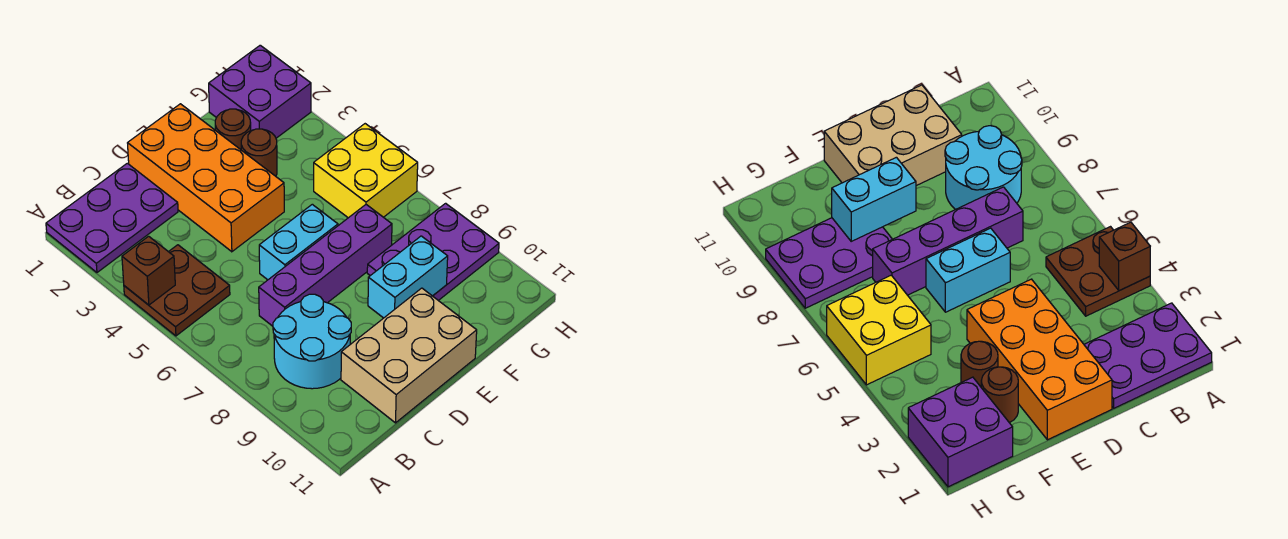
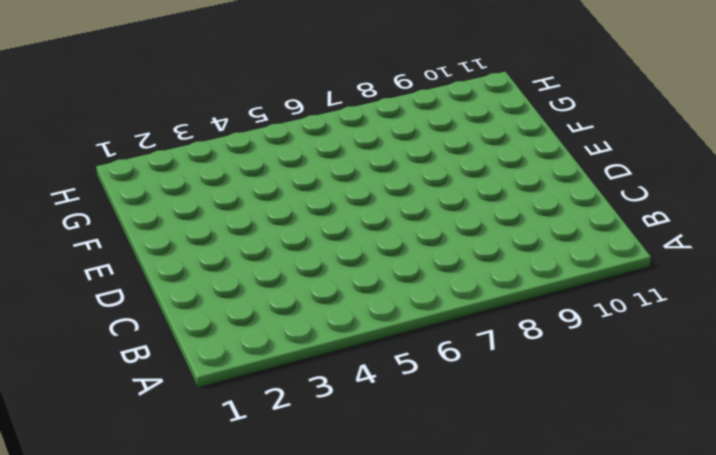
none -> purple plate A1:C2 level 1
none -> brown plate A4:B5 level 1
none -> cyan round brick B8:C9 level 1

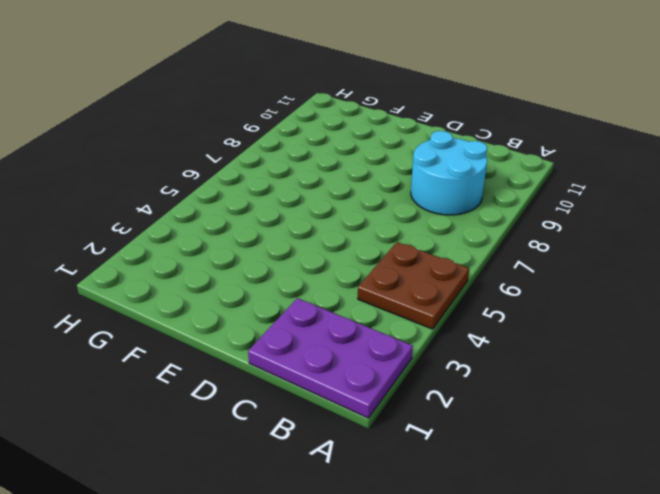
none -> purple brick C7:F7 level 1
none -> tan brick C10:E11 level 1
none -> orange brick D1:E4 level 1

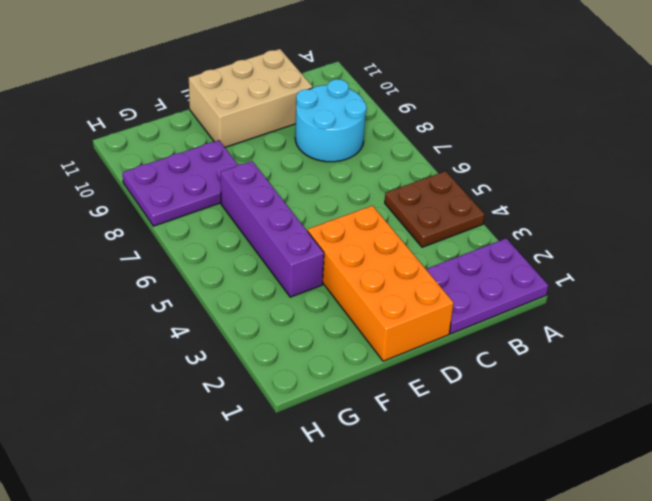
purple brick F4:F7 level 1 -> purple brick C7:F7 level 1
none -> cyan brick D6:E6 level 1
none -> brown round brick F2 level 1
none -> brown round brick F3 level 1

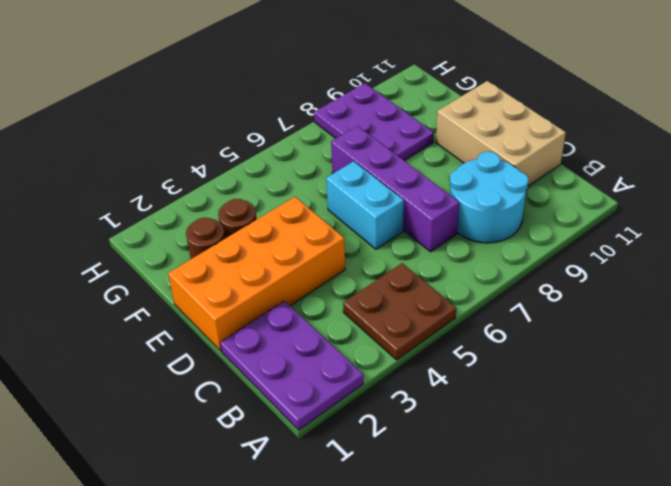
none -> purple brick G1:H2 level 1
none -> yellow brick G5:H6 level 1
none -> brown brick A4 level 2

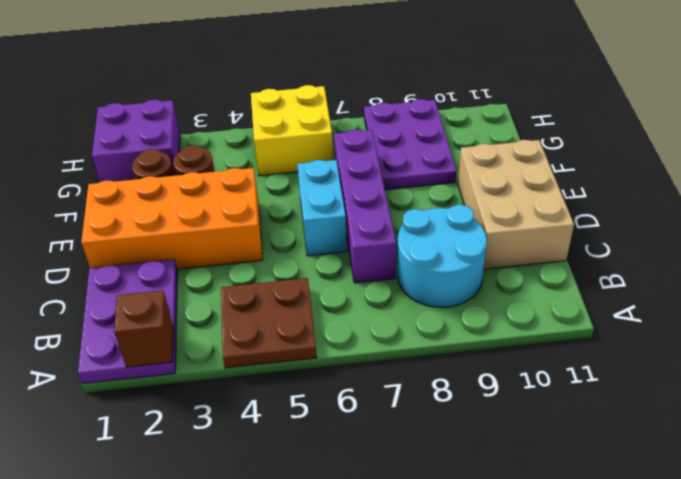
brown brick A2 level 2 -> brown brick A4 level 2
none -> cyan brick E9:F9 level 2

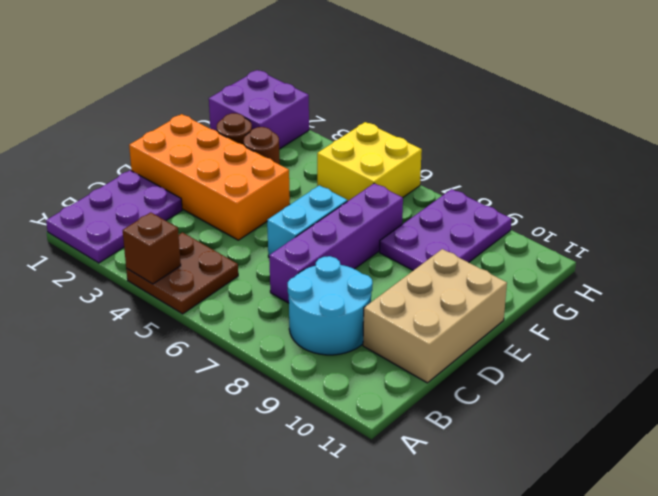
none -> cyan brick E9:F9 level 2

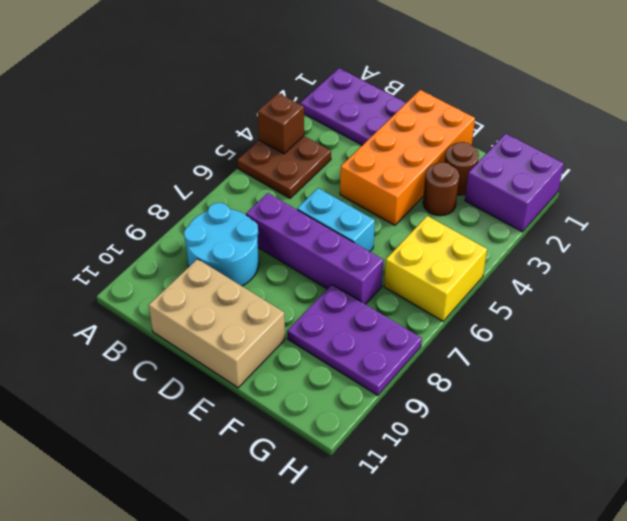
none -> cyan brick E9:F9 level 2

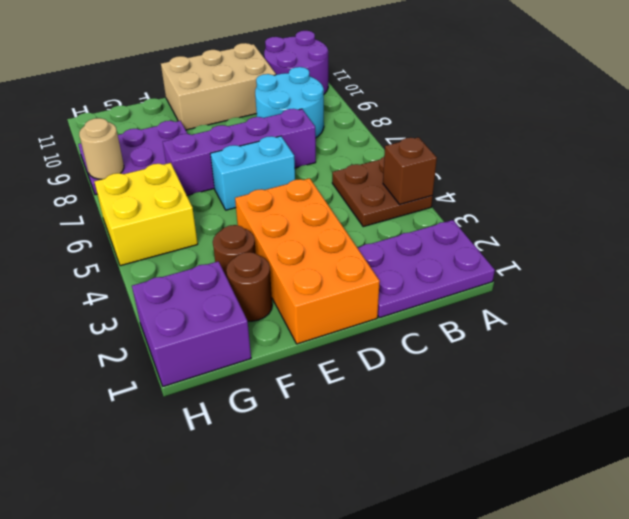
purple round brick A10:B11 level 1 -> none
tan round brick H8 level 2 -> none
none -> cyan brick E9:F9 level 2

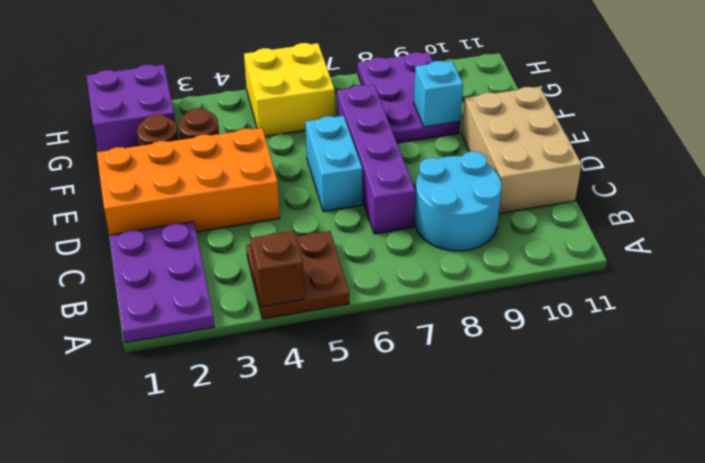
cyan brick F9 level 2 -> cyan brick E9:F9 level 2

